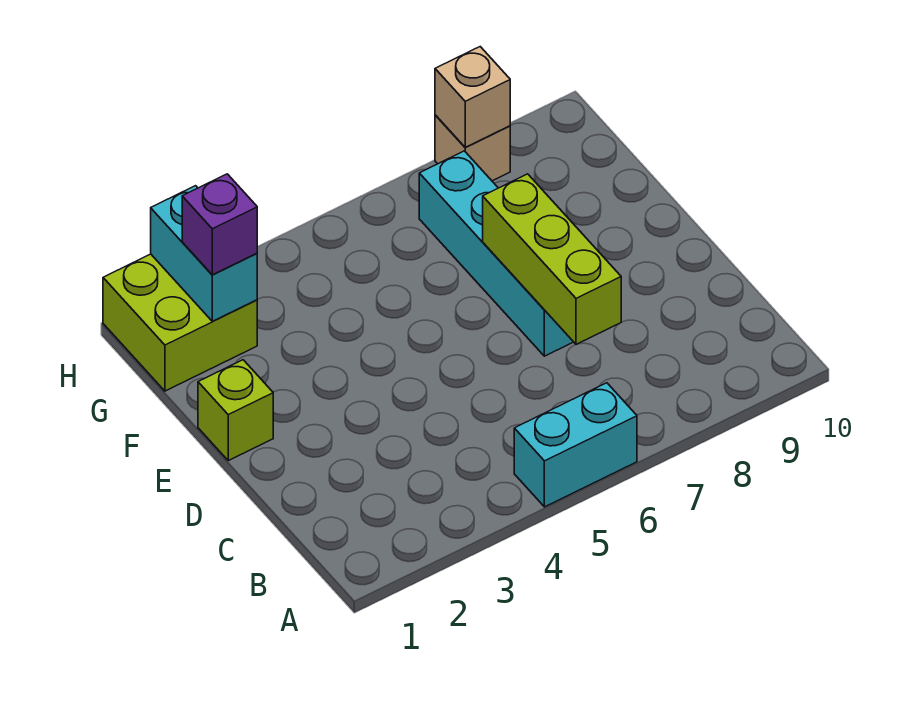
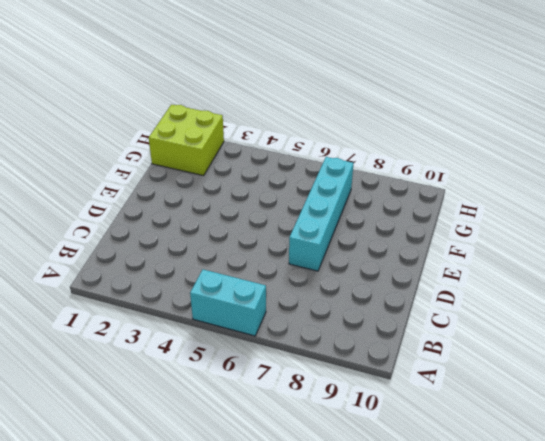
none -> lime brick E1 level 1
none -> tan brick H8 level 1

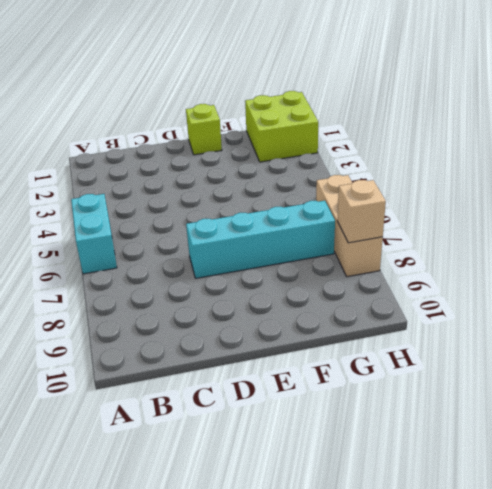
tan brick H6:H8 level 1 -> tan brick H8 level 1
none -> lime brick C7:E7 level 2
none -> cyan brick G2:H2 level 2

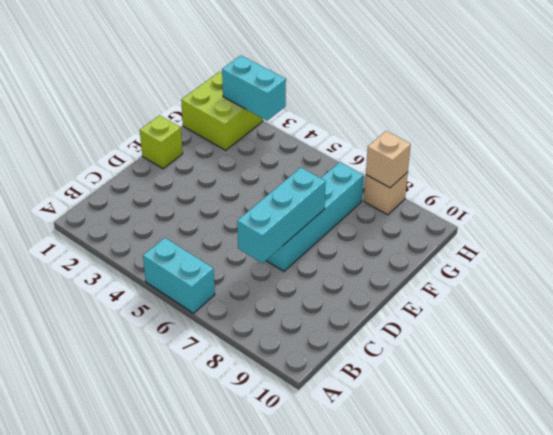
cyan brick C7:E7 level 2 -> lime brick C7:E7 level 2
cyan brick H2:H3 level 2 -> cyan brick G2:H2 level 2
none -> purple brick G2 level 3

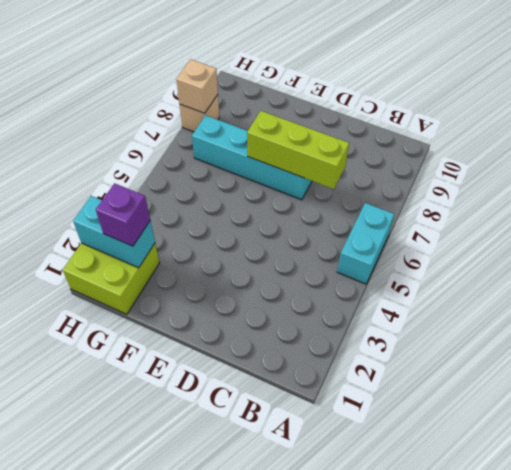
none -> lime brick E1 level 1

